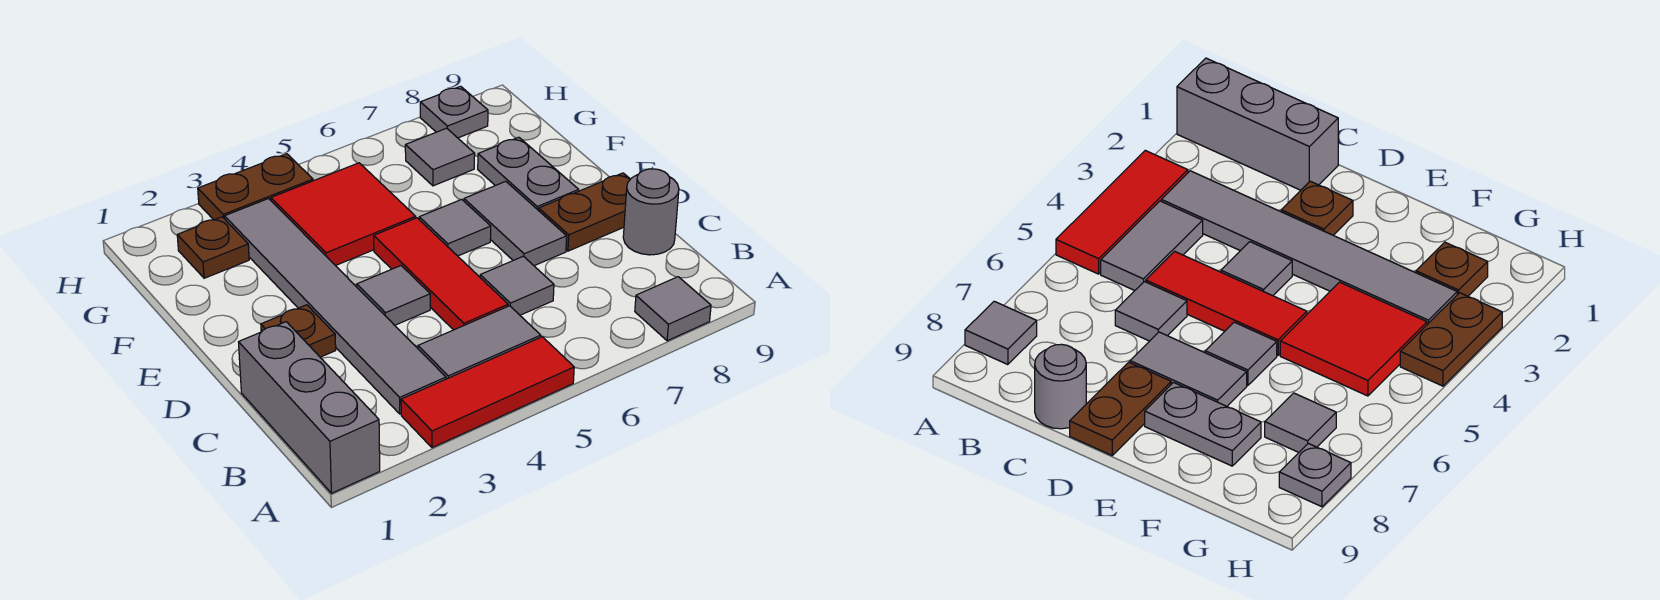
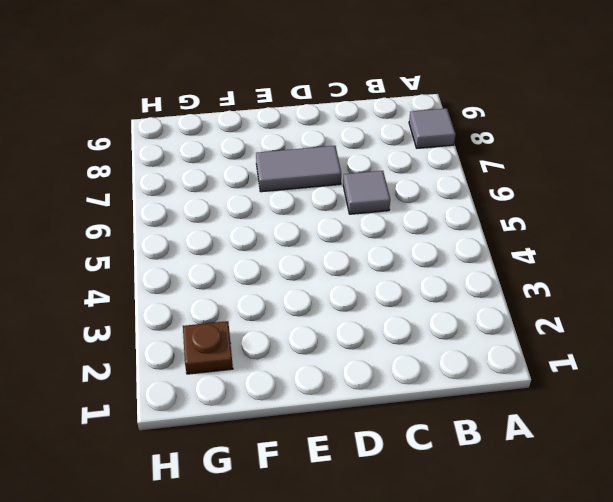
none -> grey brick A1:C1 level 1
none -> red tile A3:A5 level 1
none -> grey tile B3:G3 level 1

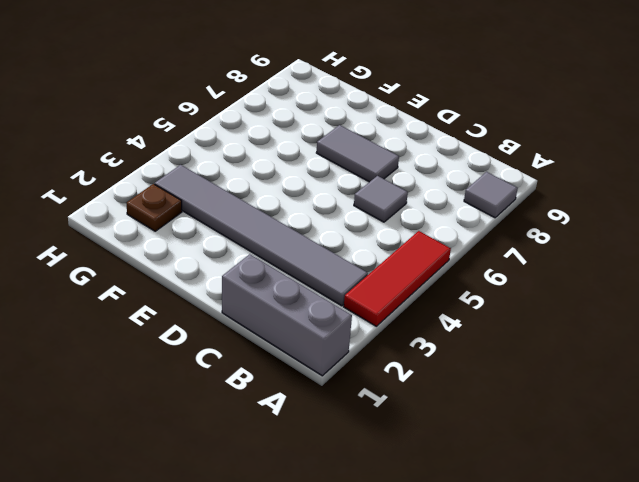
none -> grey tile B4:B5 level 1
none -> red tile C5:E5 level 1
none -> grey round brick C9 level 1

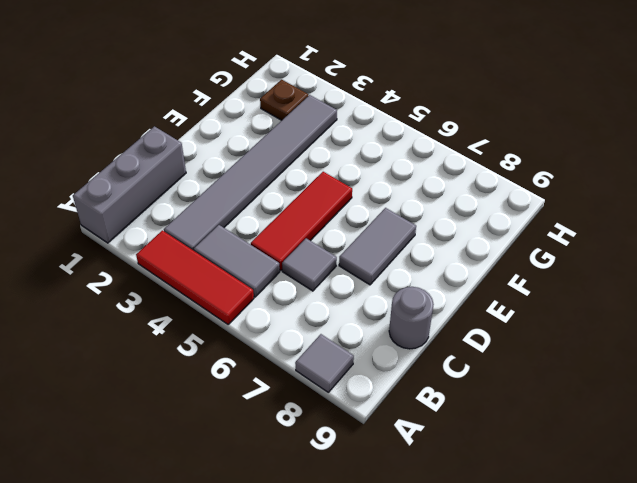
none -> brown plate D2 level 1
none -> grey tile D4 level 1
none -> brown plate D8:D9 level 1

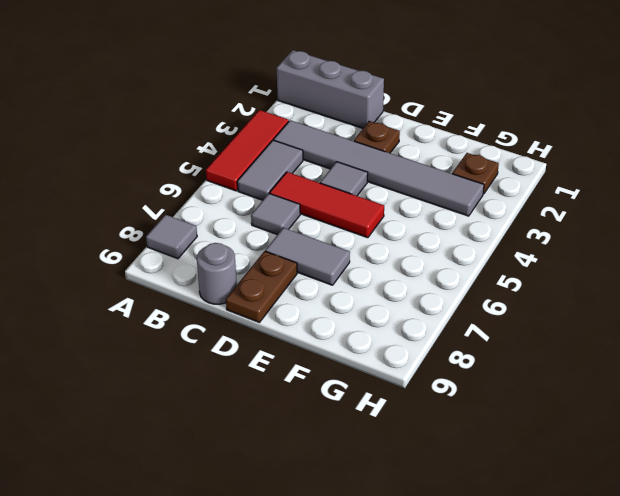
none -> grey tile E6 level 1
none -> grey plate E8:F8 level 1
none -> red tile F4:G5 level 1

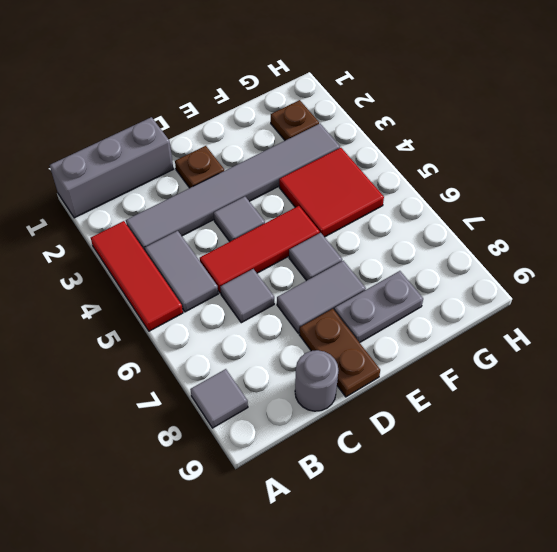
none -> grey tile G7 level 1
none -> brown plate H3:H4 level 1
none -> grey plate H8 level 1

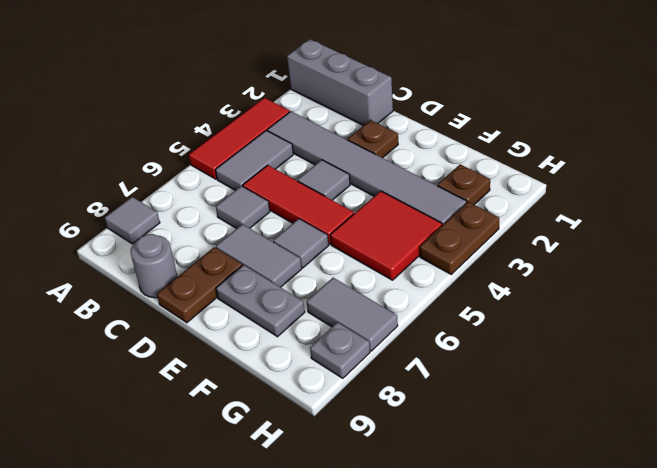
grey tile G7:H7 level 1 -> grey tile G7 level 1

